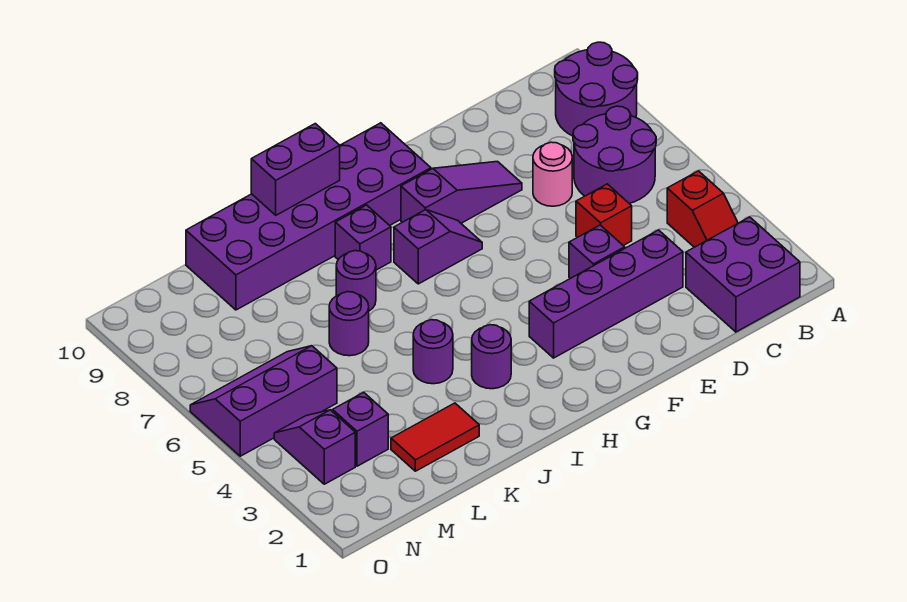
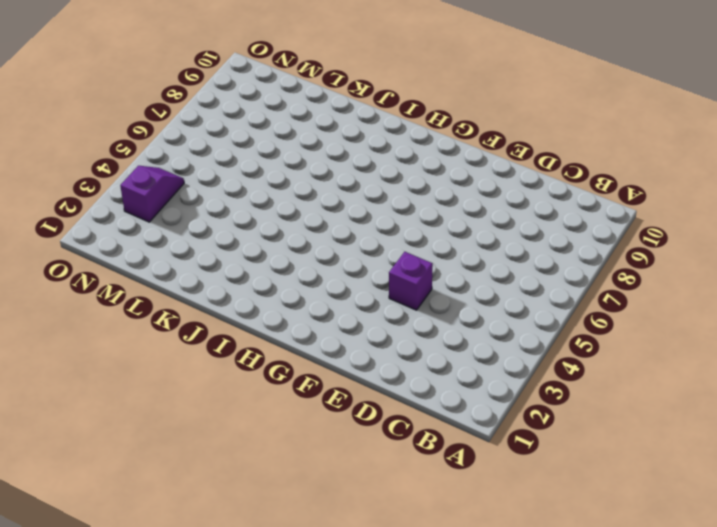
none -> purple round brick A8:B9 level 1
none -> purple brick B1:C2 level 1
none -> red slope B3:B4 level 1 top 4

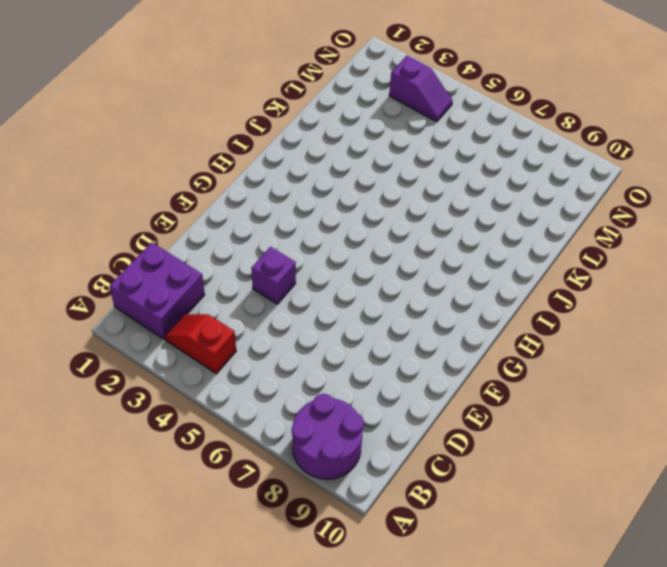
none -> purple round brick B6:C7 level 1
none -> purple brick D3:G3 level 1
none -> red brick D5 level 1

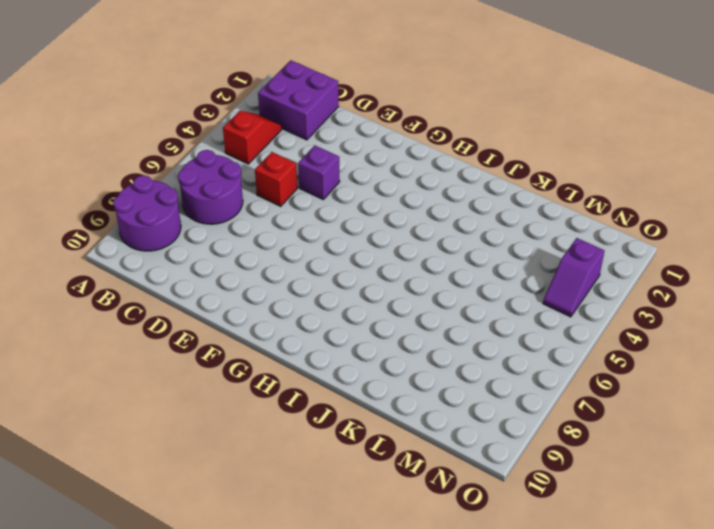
none -> purple brick D3:G3 level 1
none -> pink round brick D7 level 1
none -> purple slope E8:G8 level 1 top G

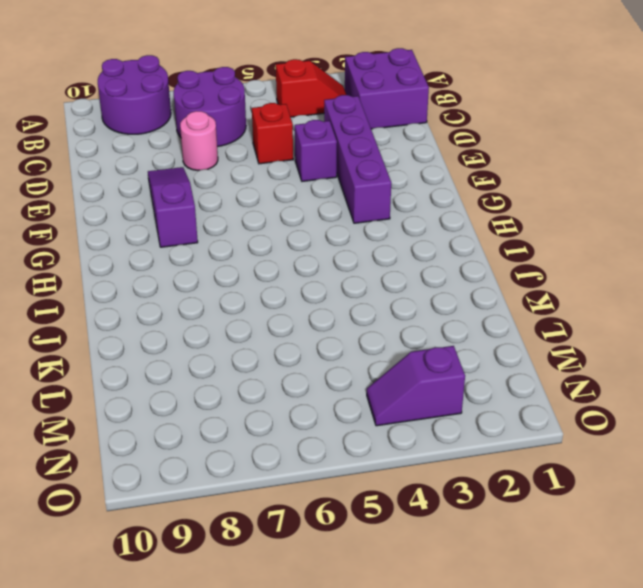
none -> purple slope G7:H7 level 1 top H
none -> purple brick G9:L10 level 1
none -> purple round brick I3 level 1

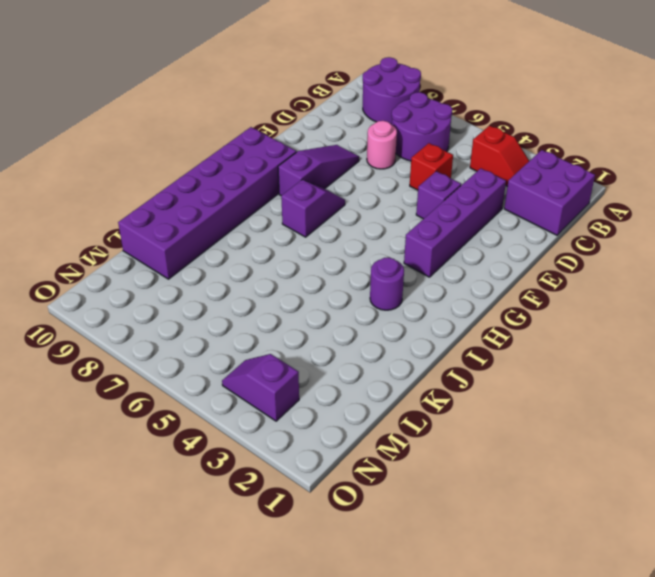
none -> purple brick I8 level 1
none -> purple round brick J4 level 1
none -> purple round brick J7 level 1

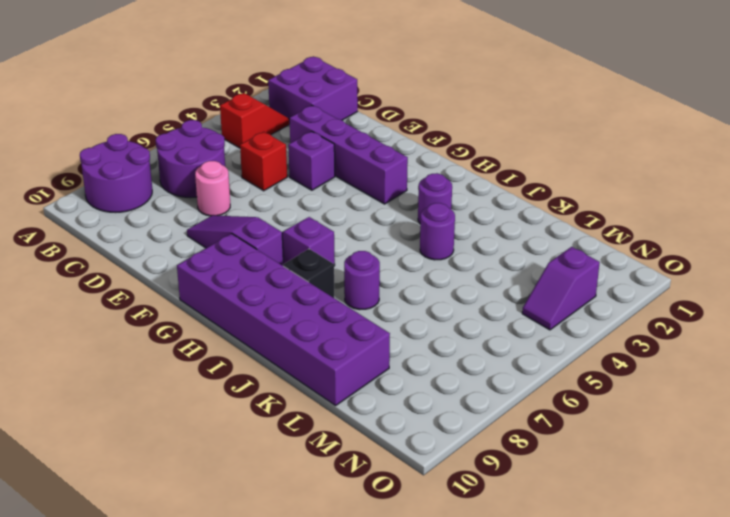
black brick I8 level 1 -> purple brick I8 level 1
none -> red tile K2:L2 level 1
none -> purple round brick K6 level 1
none -> purple brick M3 level 1

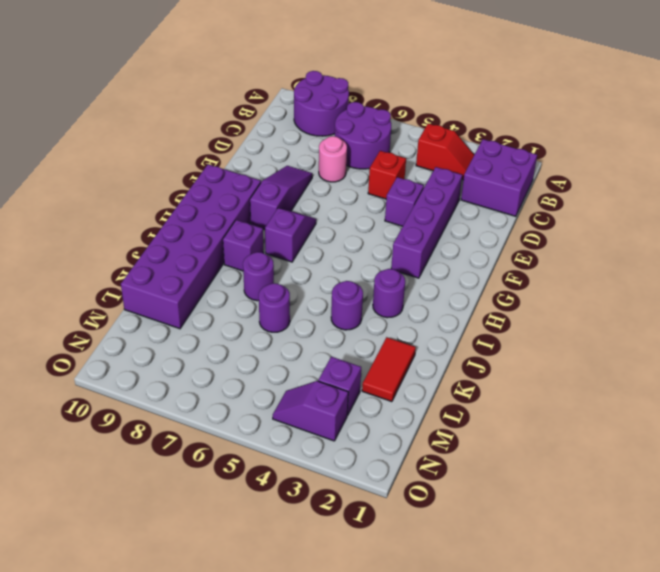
none -> purple slope M5:O6 level 1 top 5
none -> purple brick I10:J10 level 2

